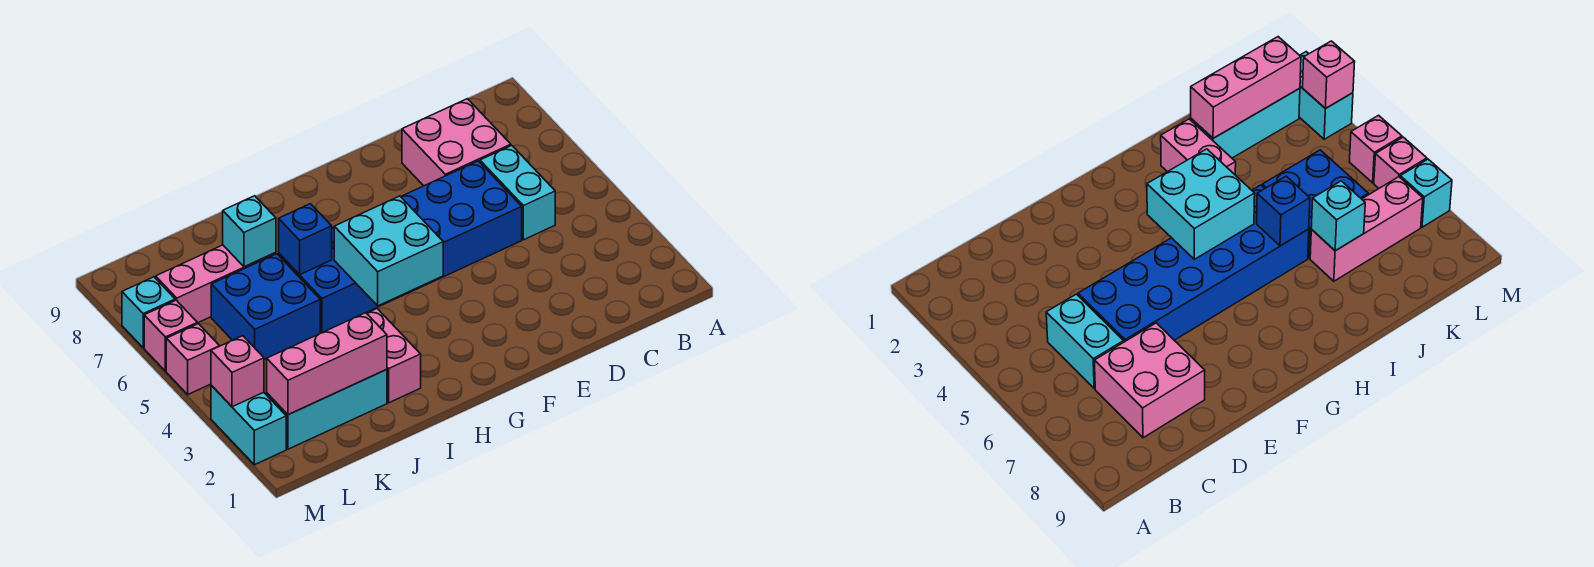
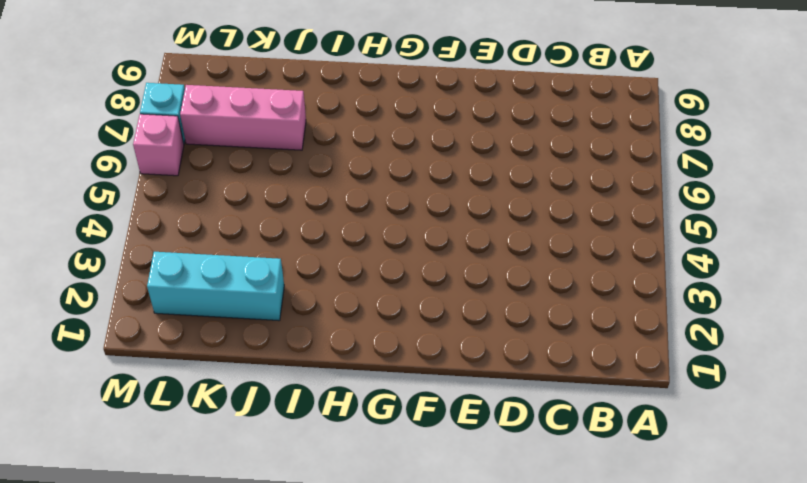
none -> cyan brick C5:C6 level 1
none -> pink brick C7:D8 level 1
none -> blue brick D5:I6 level 1

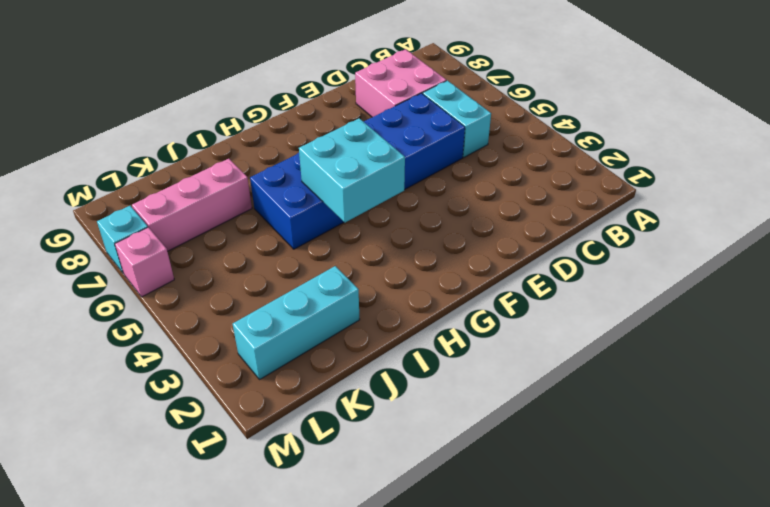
none -> pink brick I2:I3 level 1
none -> blue brick J5:K6 level 1
none -> cyan brick M2:M3 level 1

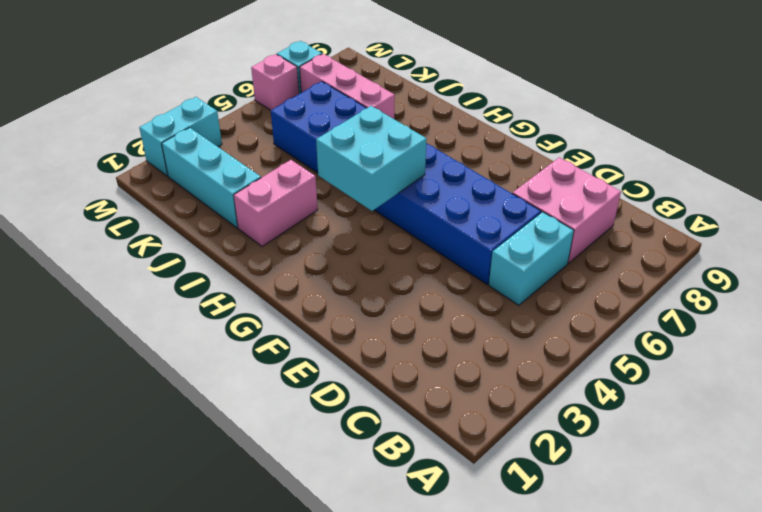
none -> pink brick M5 level 1
none -> blue brick I6 level 2
none -> pink brick J2:L2 level 2

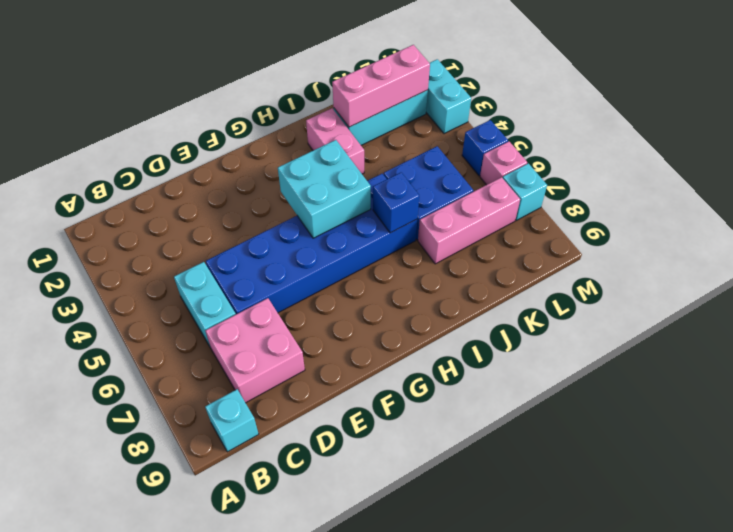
cyan brick B9 level 1 -> cyan brick J7 level 2
blue brick M5 level 1 -> pink brick M5 level 1
none -> pink brick M3 level 2

